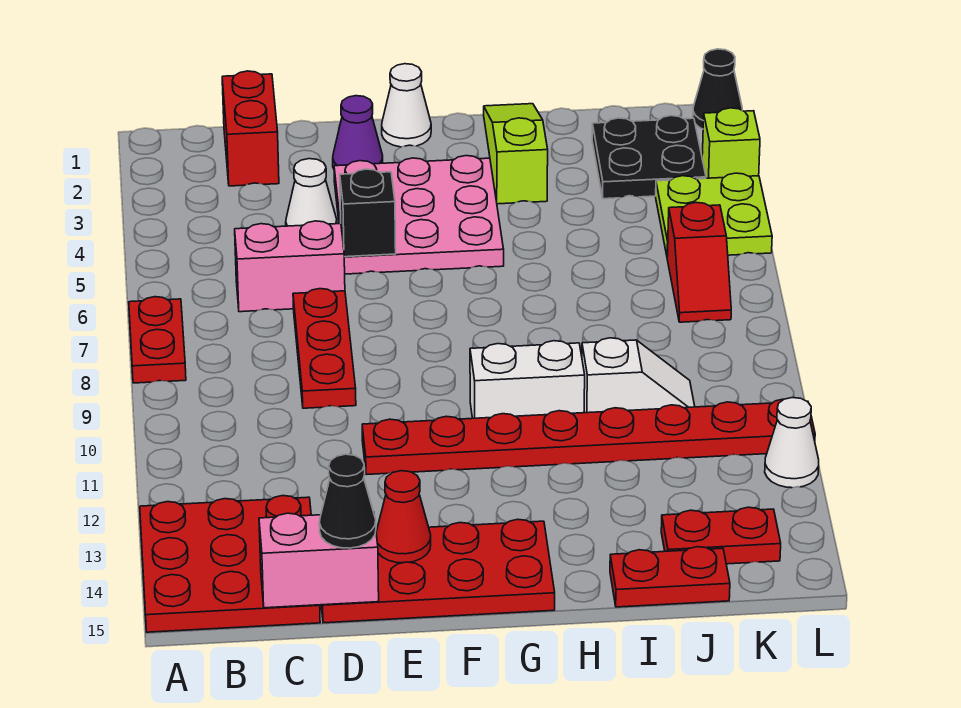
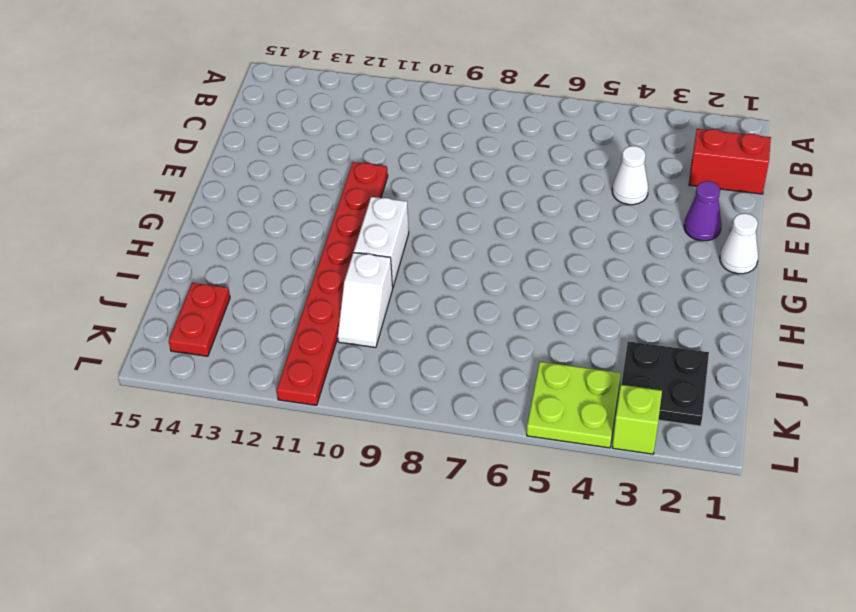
none -> red plate A7:A8 level 1
none -> red plate A13:C15 level 1
none -> pink brick C6:D6 level 1

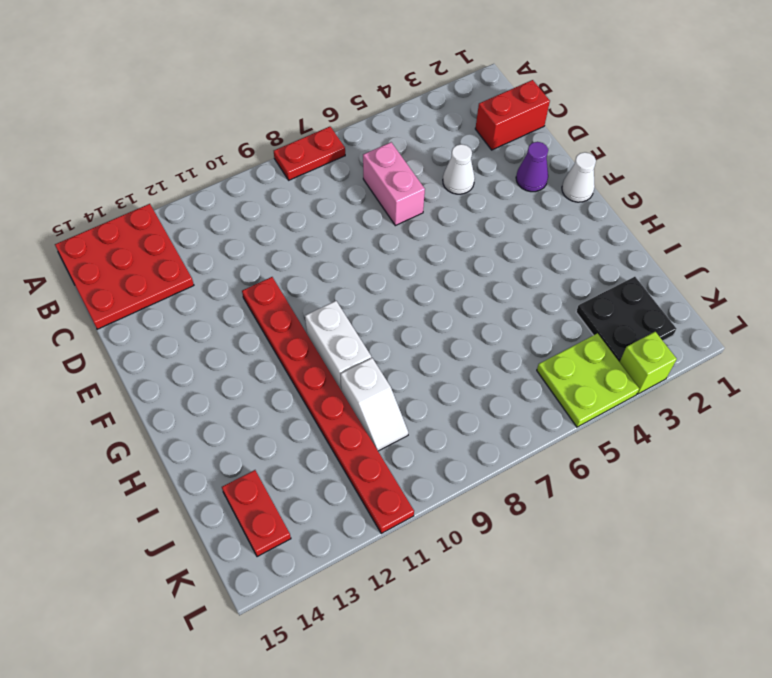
none -> red plate D7:D9 level 1
none -> red plate D14:G15 level 1
none -> pink plate E3:G5 level 1

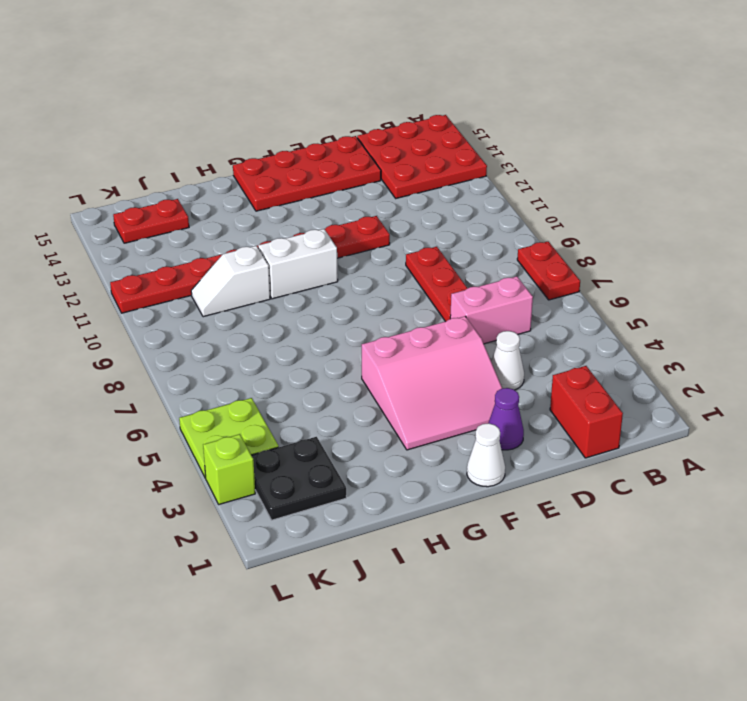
pink slope E3:G5 level 1 top 5 -> pink plate E3:G5 level 1
none -> lime slope H1:H3 level 1 top 3
none -> red plate I15:J15 level 1
none -> red slope K6:K7 level 1 top 6

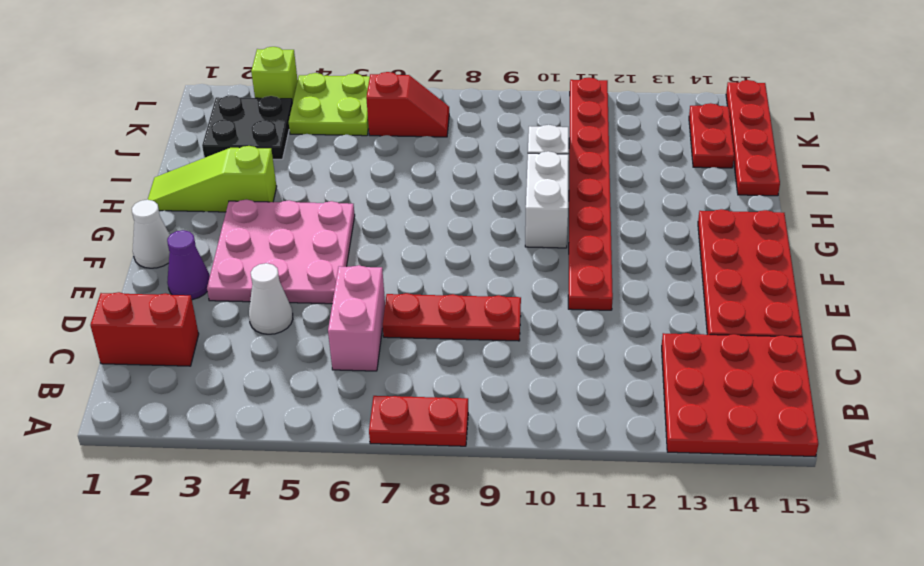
red plate I15:L15 level 1 -> red plate I15:J15 level 1
none -> black cone L1 level 1
none -> white cone L12 level 1
none -> pink brick C15:D15 level 2

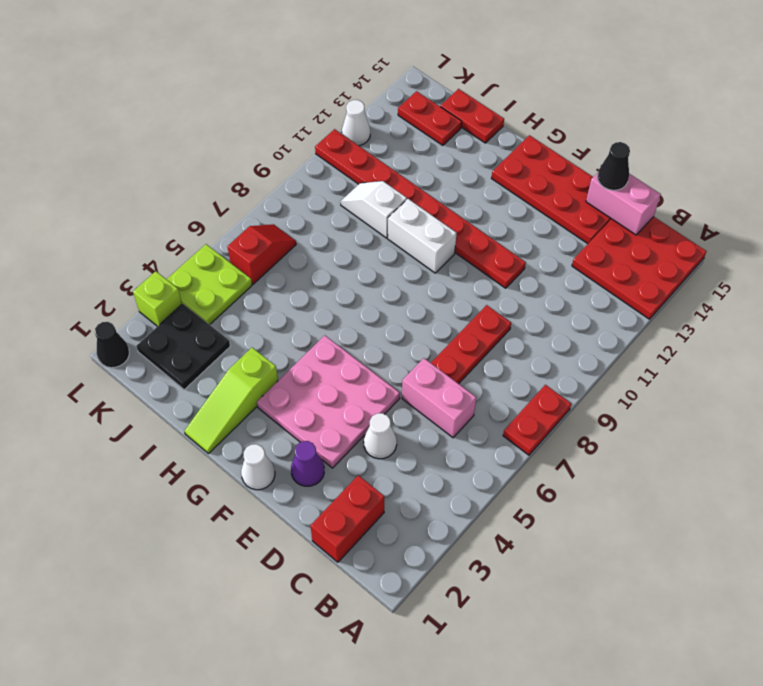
none -> black brick E5 level 2
none -> red cone E14 level 2

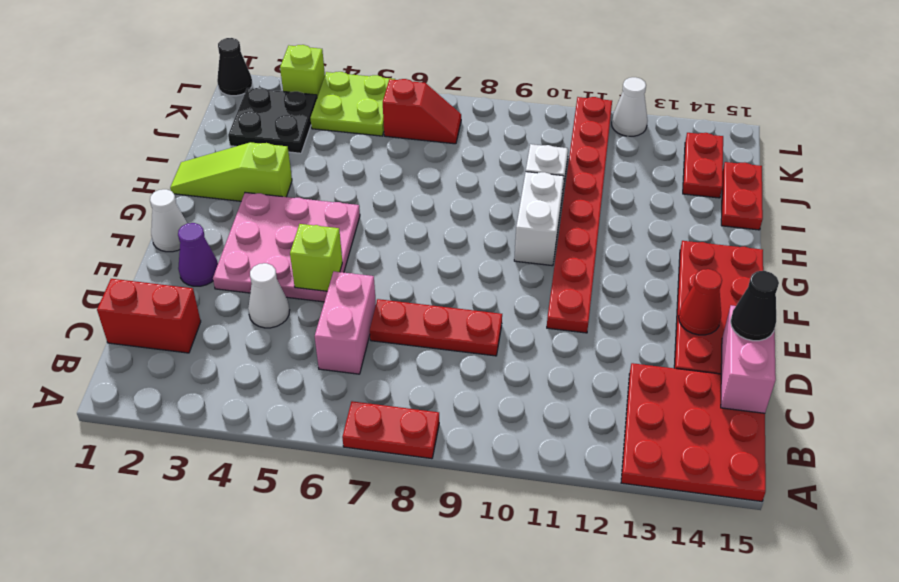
lime brick E5 level 2 -> black brick E5 level 2

